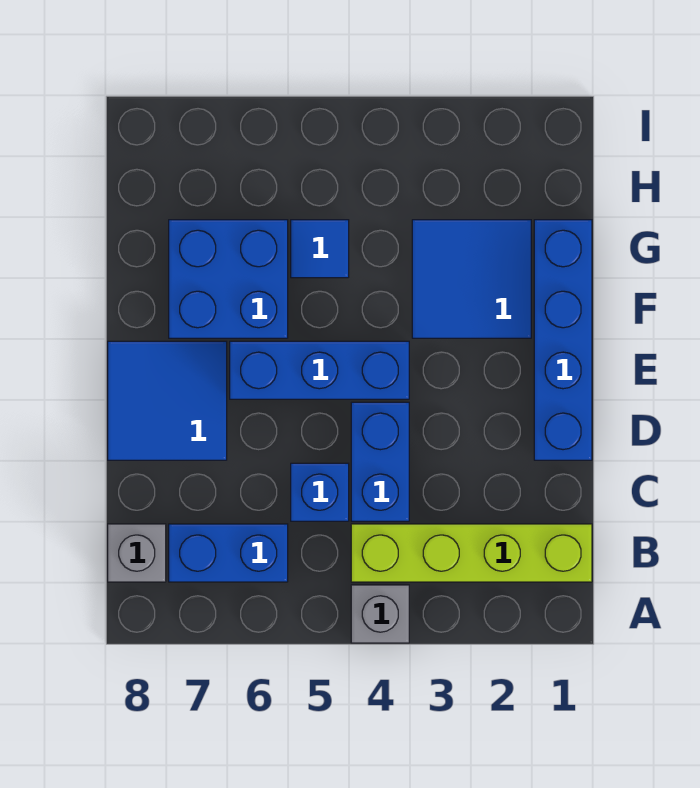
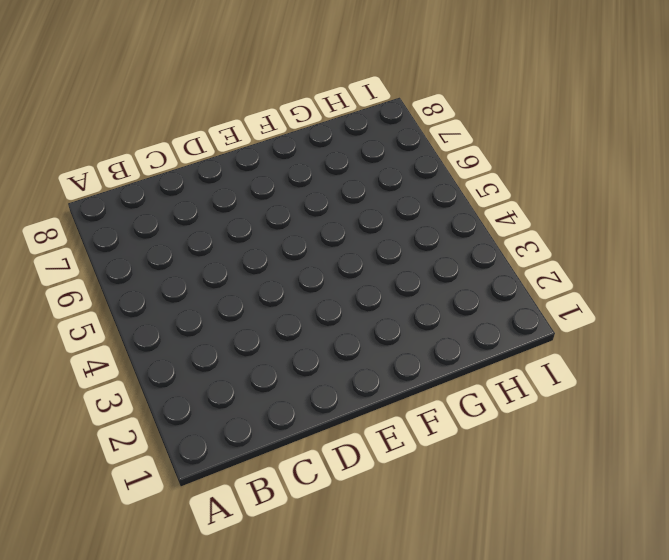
none -> grey brick A4 level 1
none -> lime brick B1:B4 level 1
none -> blue brick B6:B7 level 1

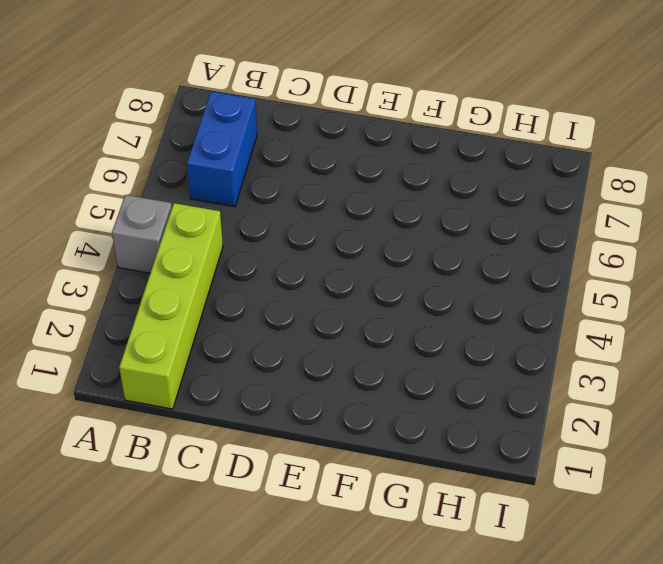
none -> grey brick B8 level 1
none -> blue brick C4:D4 level 1
none -> blue brick C5 level 1

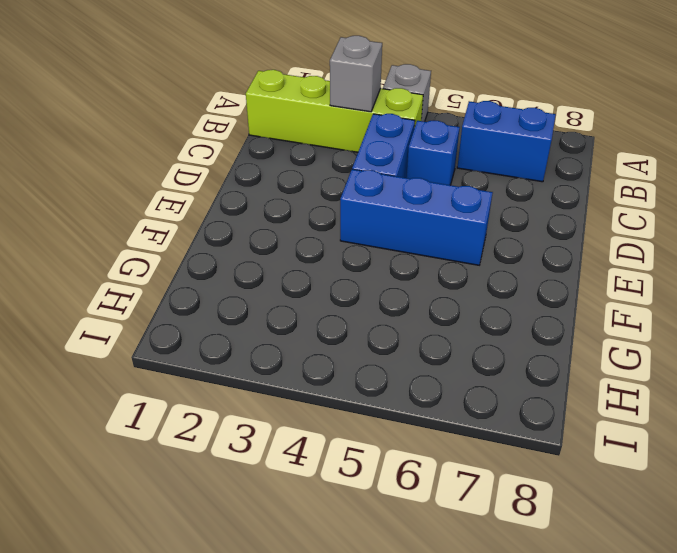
grey brick B3 level 2 -> grey brick B8 level 1
none -> blue brick D1:G1 level 1
none -> blue tile D7:E8 level 1
none -> blue tile F2:G3 level 1

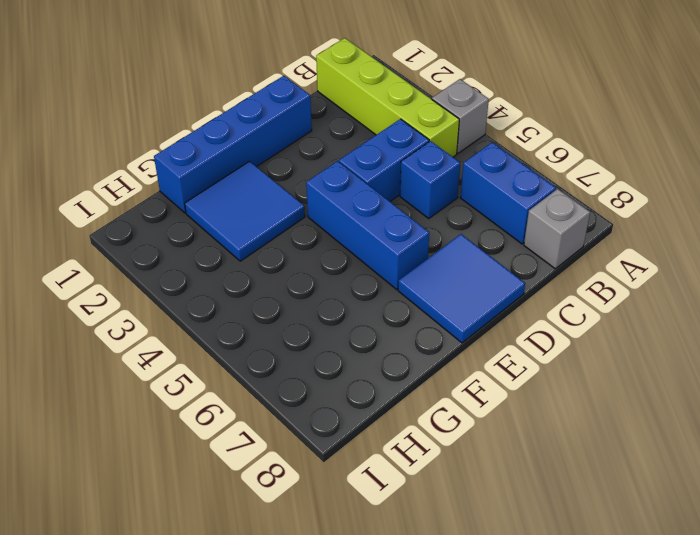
none -> blue brick F6:G7 level 1
none -> blue tile G5 level 1

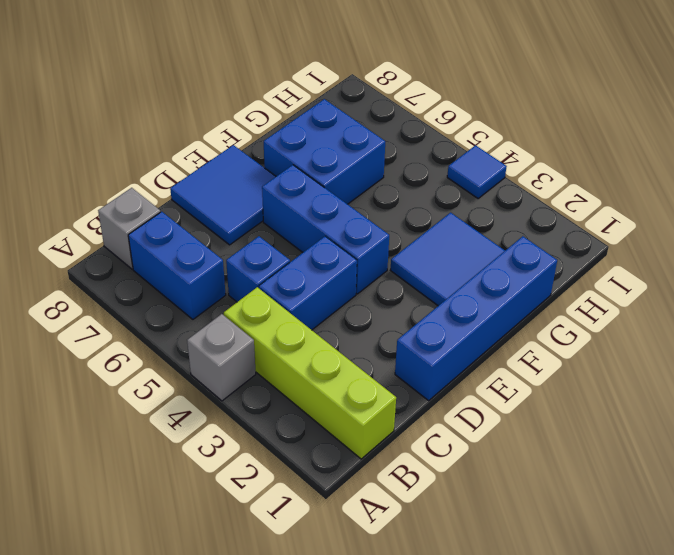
blue tile I4 level 1 -> blue tile G5 level 1

